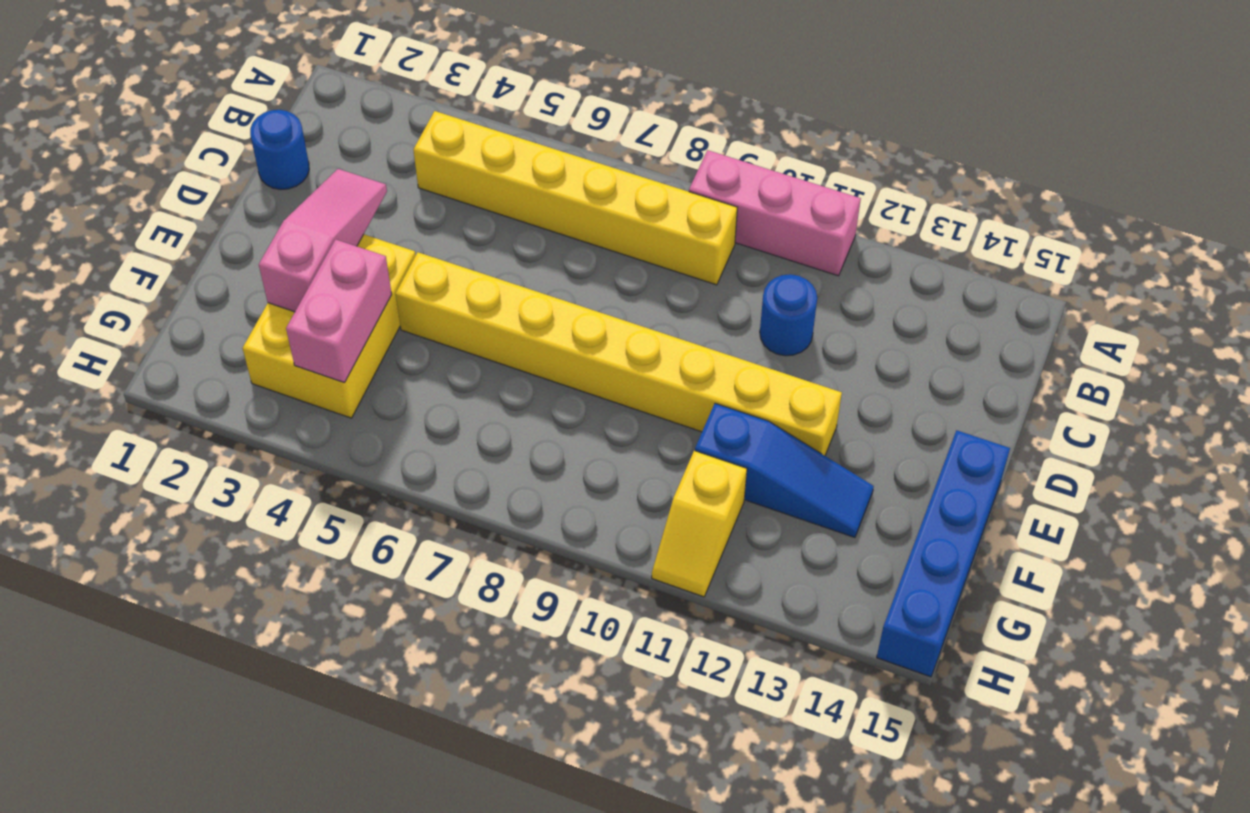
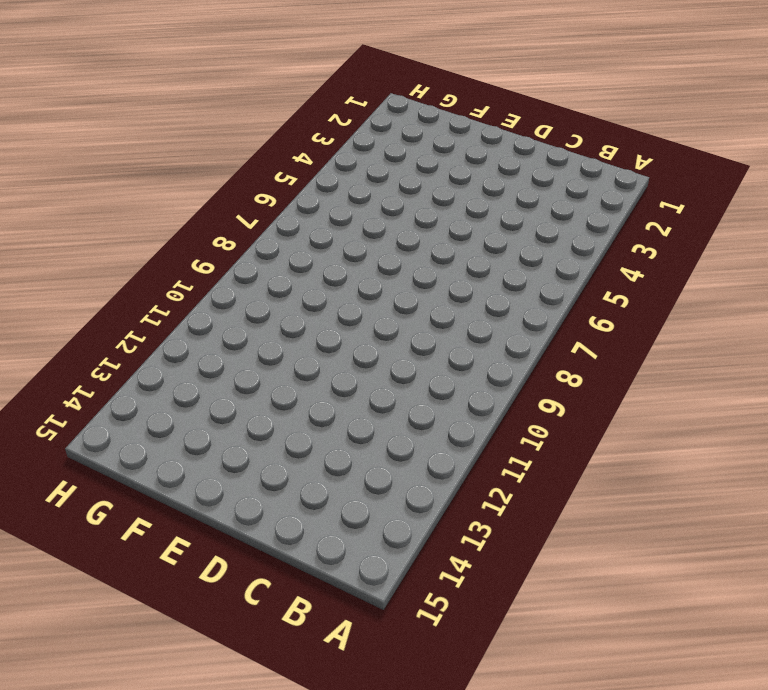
none -> pink brick A9:A11 level 1
none -> yellow brick B4:B9 level 1

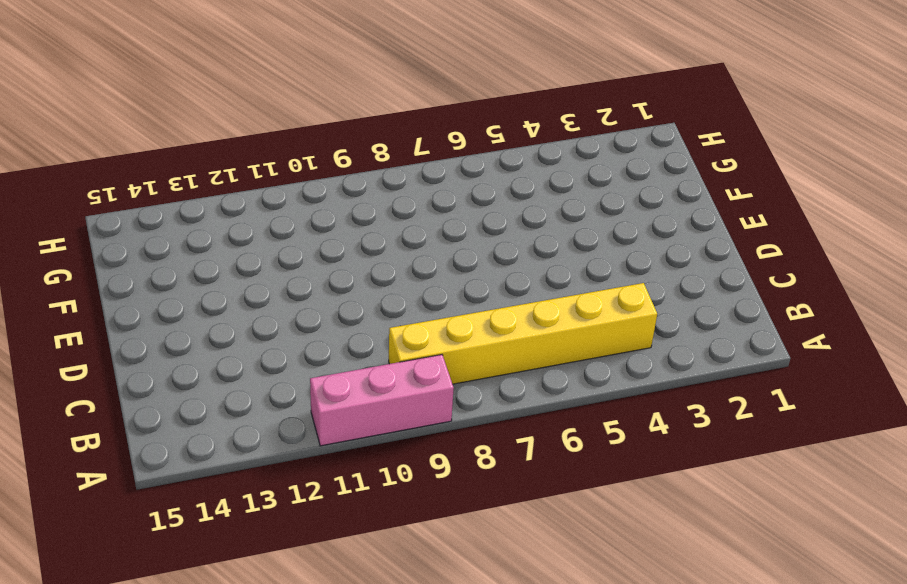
none -> blue round brick C1 level 1
none -> blue round brick C11 level 1

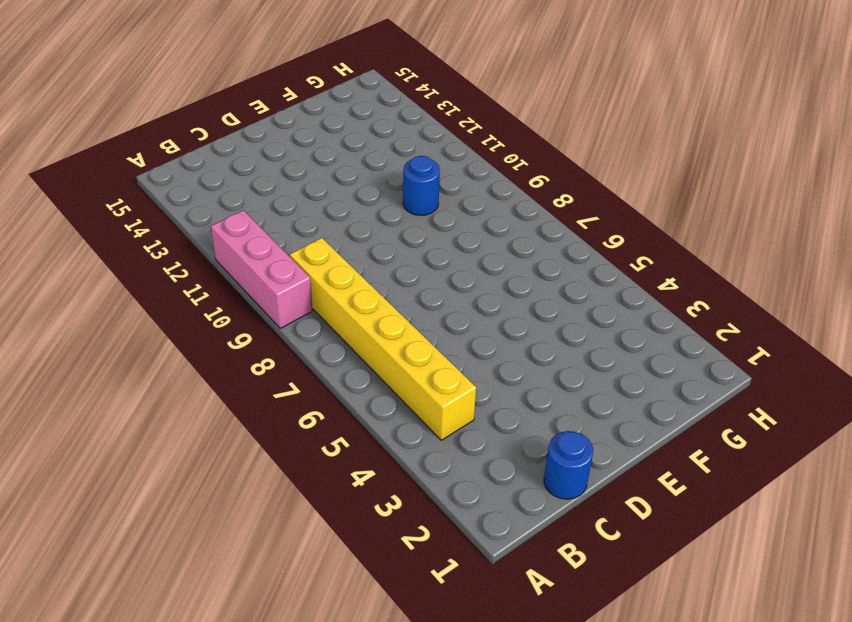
blue round brick F10 level 1 -> blue round brick C11 level 1
none -> yellow brick E3:G4 level 1
none -> yellow brick E5:E12 level 1

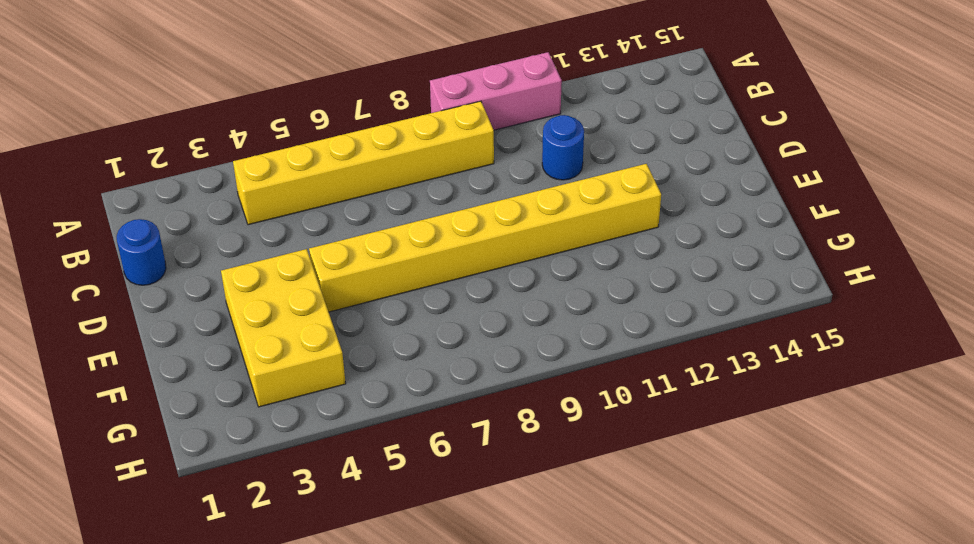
none -> blue brick E15:H15 level 1
none -> blue slope F11:F13 level 1 top 11

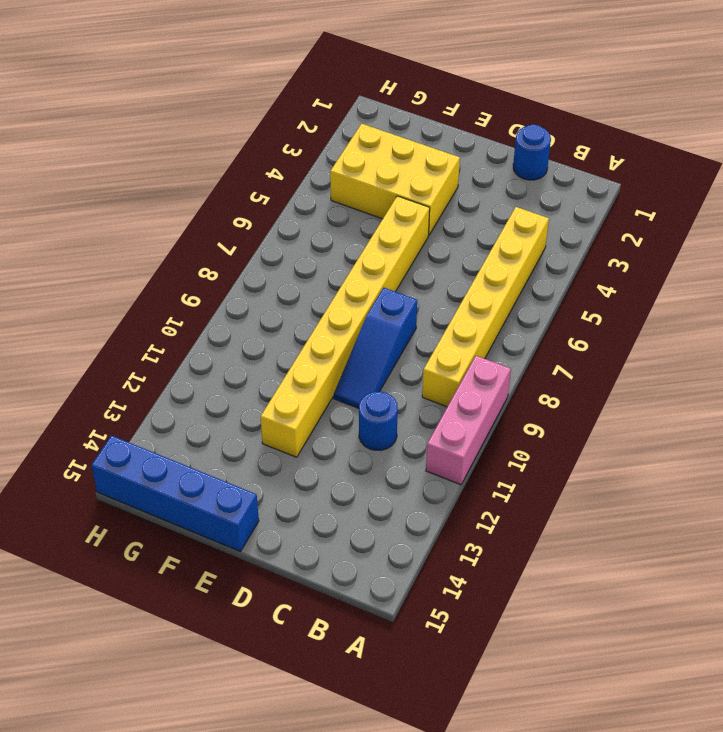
blue slope D8:D10 level 1 top 8 -> blue slope F11:F13 level 1 top 11
none -> yellow slope G11:H11 level 1 top G
none -> pink slope D3:F3 level 2 top F

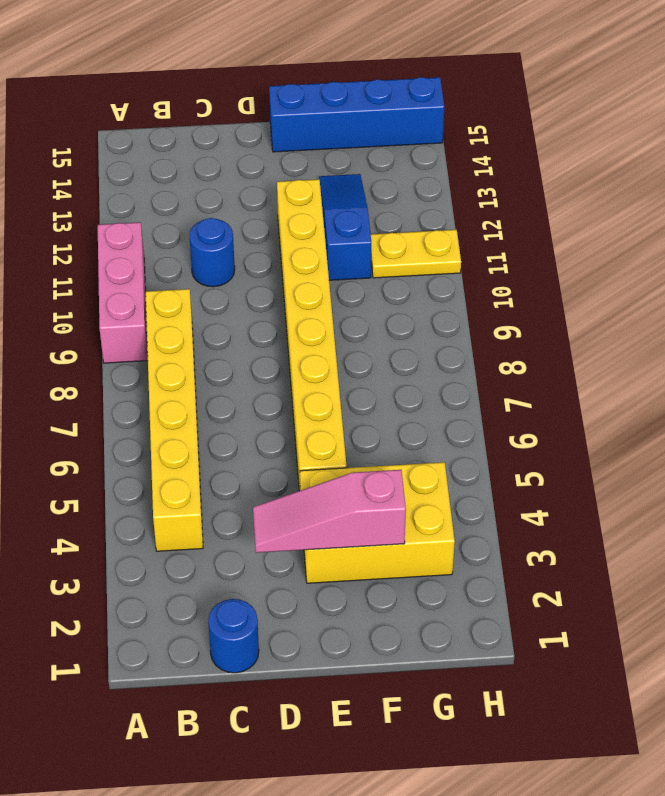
yellow plate G11:H11 level 1 -> yellow slope G11:H11 level 1 top G
none -> pink brick F4:G4 level 2

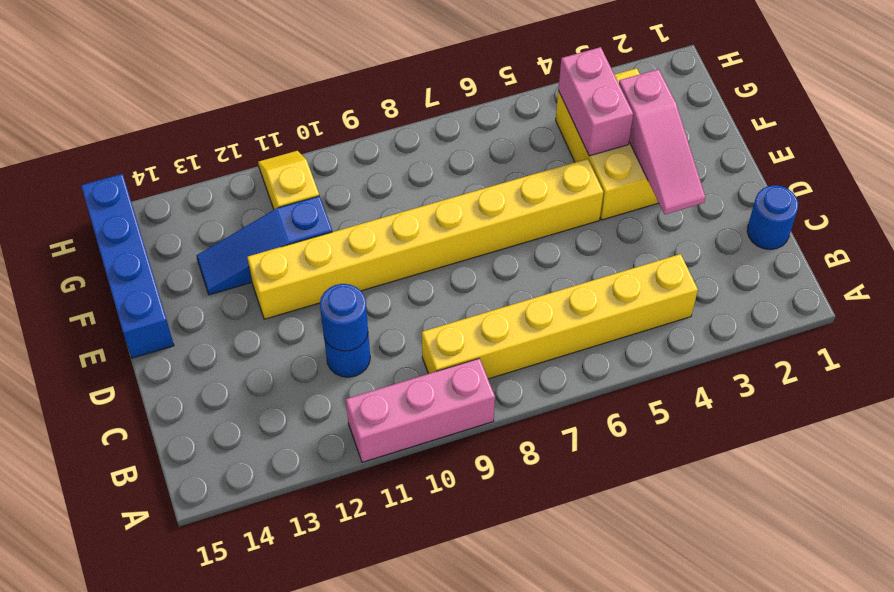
blue round brick C11 level 2 -> none

